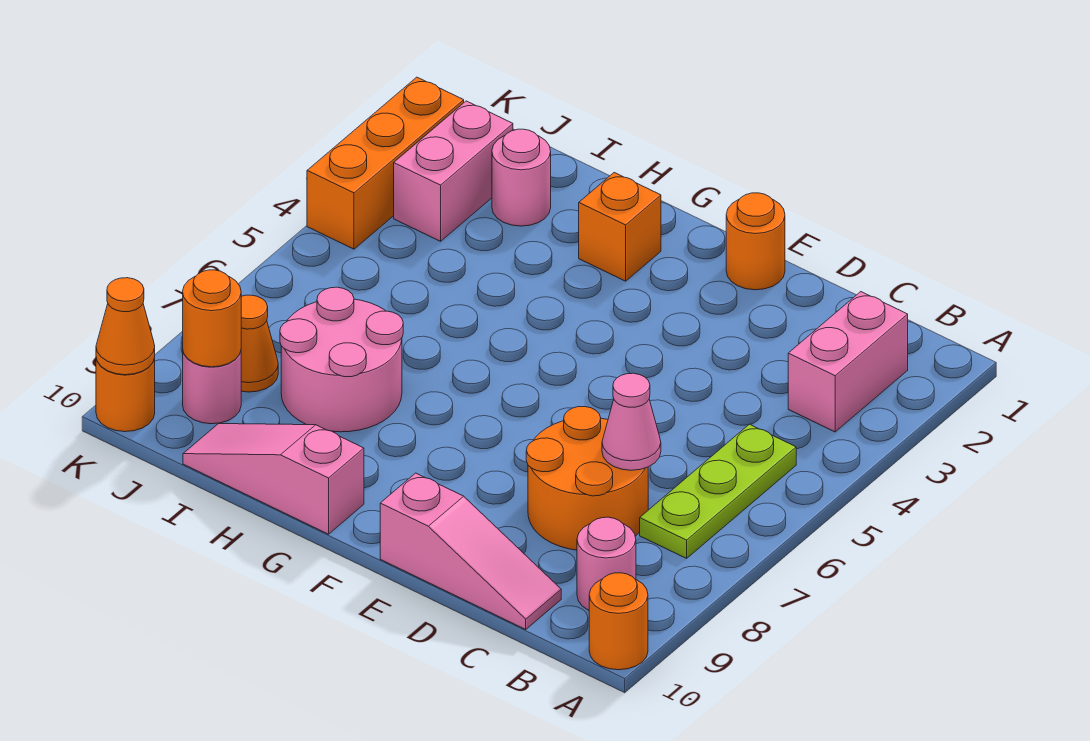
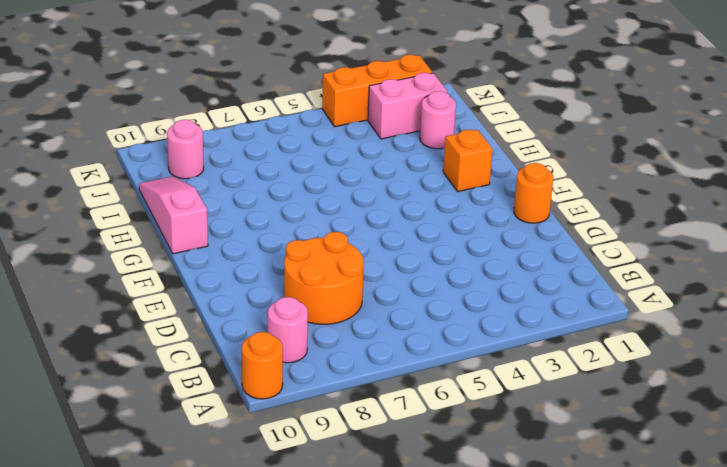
none -> pink brick B2:B3 level 1
none -> lime plate B5:B7 level 1
none -> pink slope C10:E10 level 1 top E

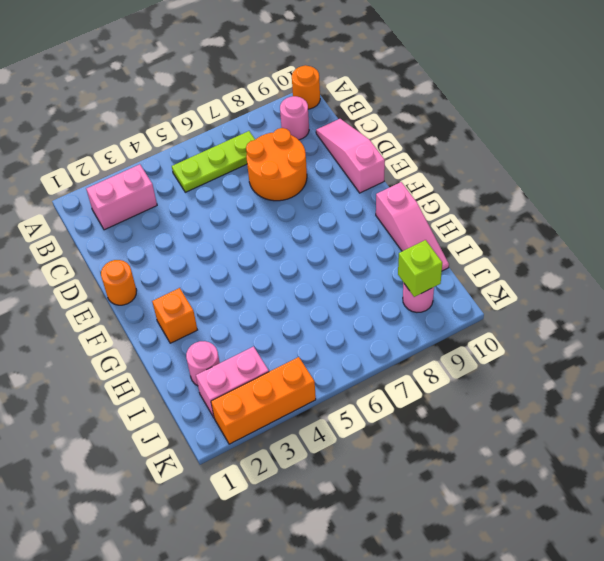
lime brick J9 level 2 -> orange round brick J9 level 2
none -> pink round brick H7:I8 level 1
none -> orange cone J8 level 1
none -> orange round brick K10 level 1

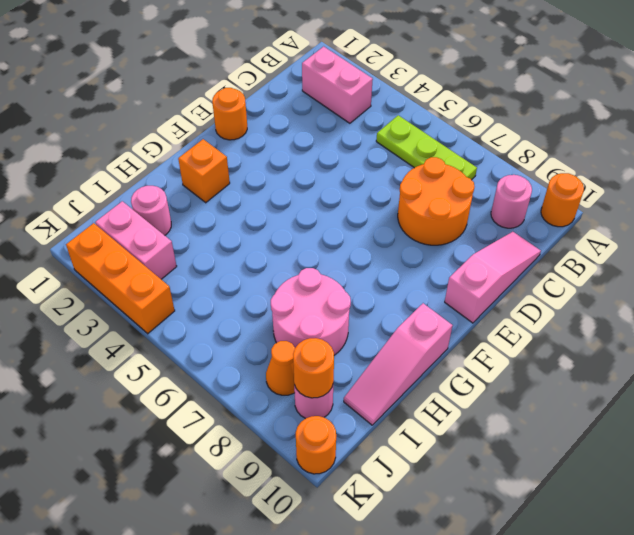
none -> pink cone C7 level 2
none -> orange cone K10 level 2

